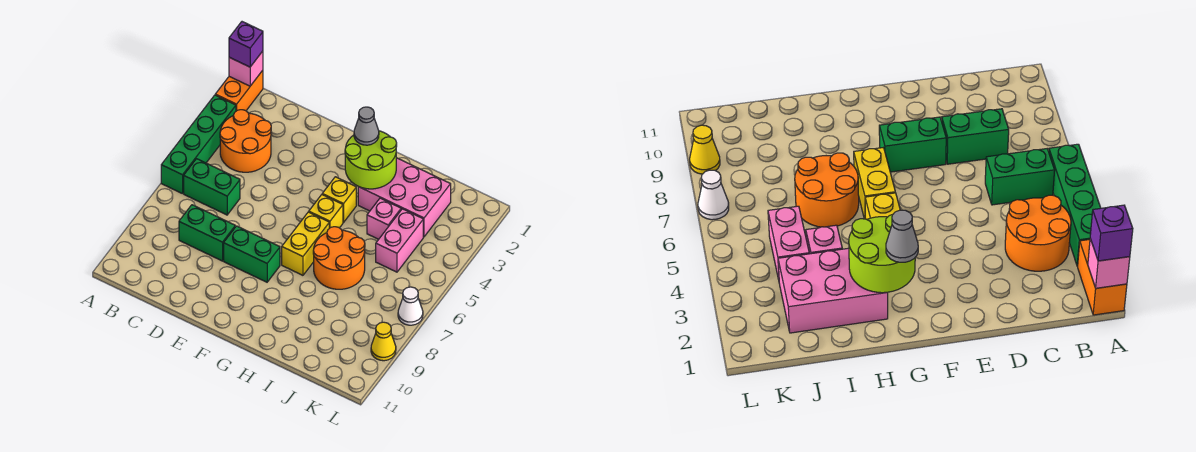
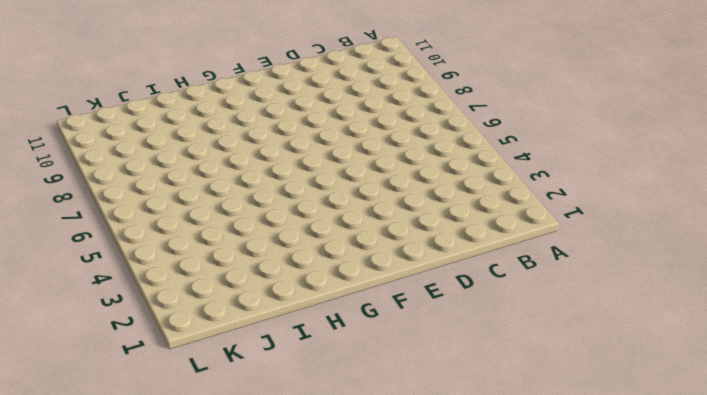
none -> orange brick A1:A2 level 1
none -> green brick A3:A6 level 1
none -> orange round brick B3:C4 level 1

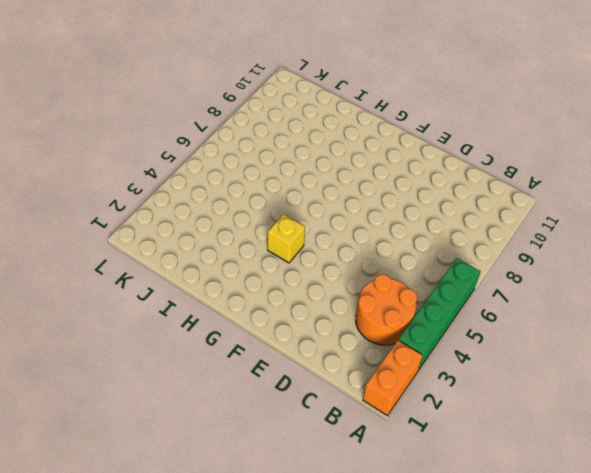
none -> green brick B6:C6 level 1
none -> green brick C8:D8 level 1
none -> green brick E8:F8 level 1

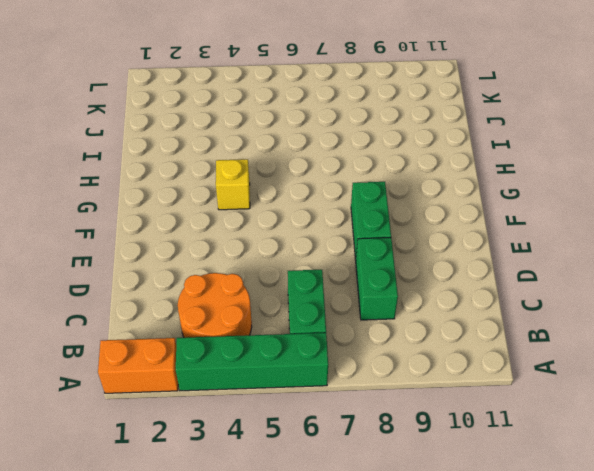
none -> yellow brick G5 level 1
none -> yellow brick G6:G7 level 1
none -> pink brick H2:J3 level 1

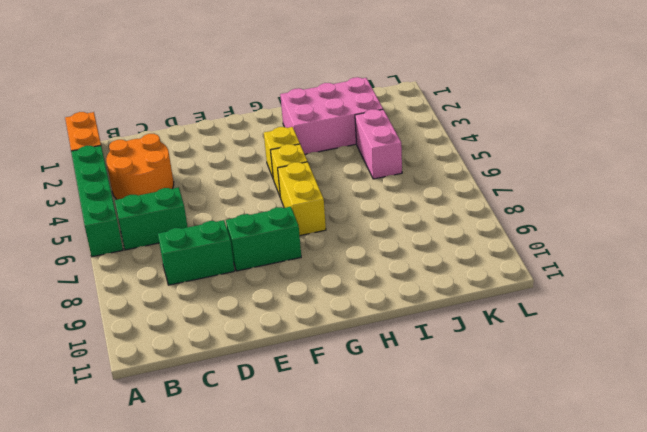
none -> orange round brick H6:I7 level 1
none -> pink brick I4 level 1
none -> white cone L7 level 1

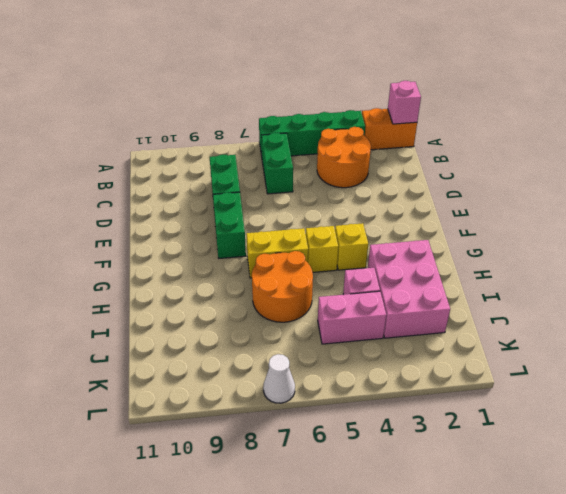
none -> yellow cone L9 level 1
none -> lime round brick G2:H3 level 2
none -> purple brick A1 level 3

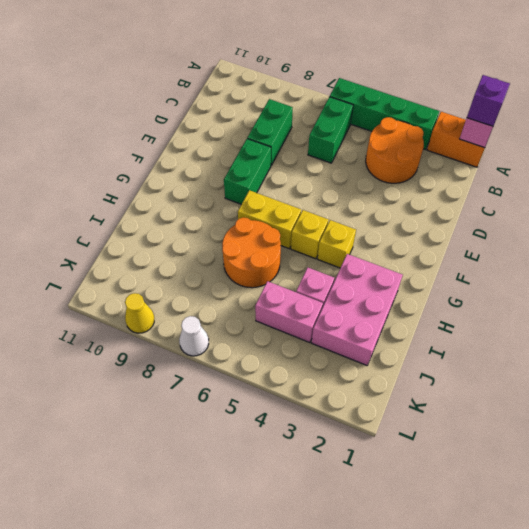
none -> lime round brick G2:H3 level 2
none -> grey cone G2 level 3

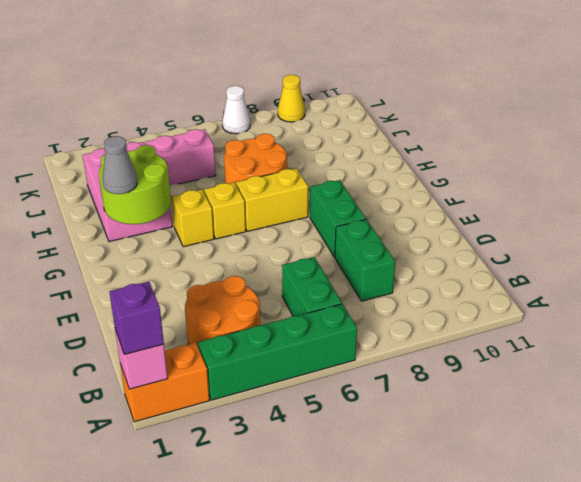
none -> pink brick I4 level 1

